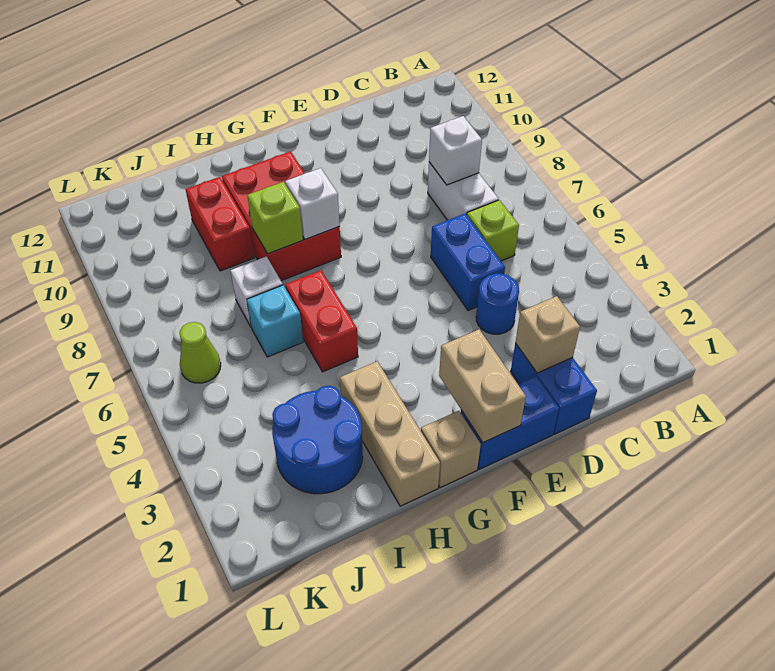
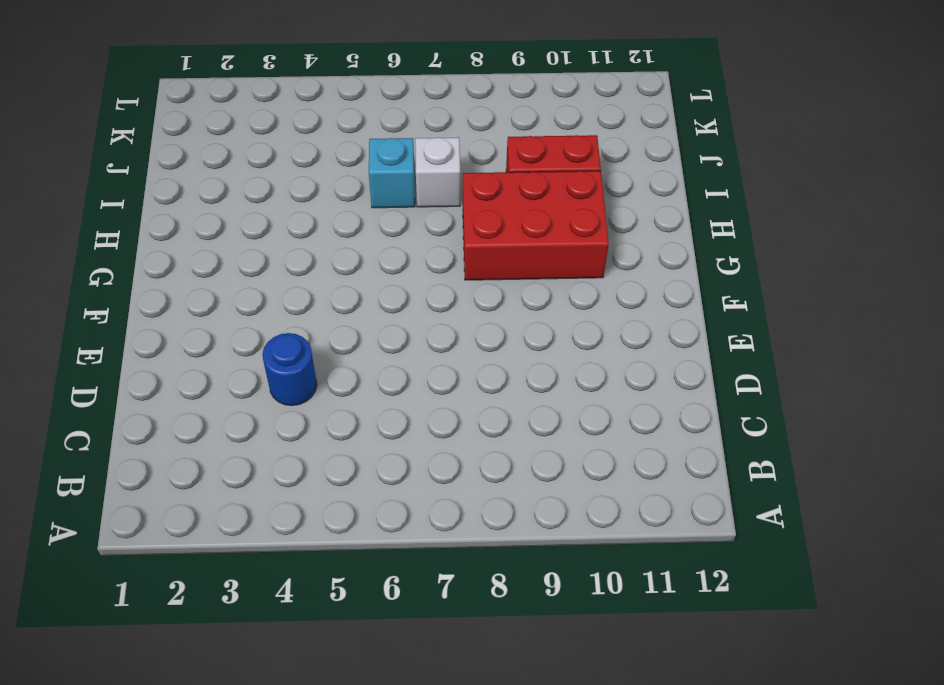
none -> lime brick C6 level 1
none -> white brick C7:C8 level 1
none -> blue brick D1:D2 level 1

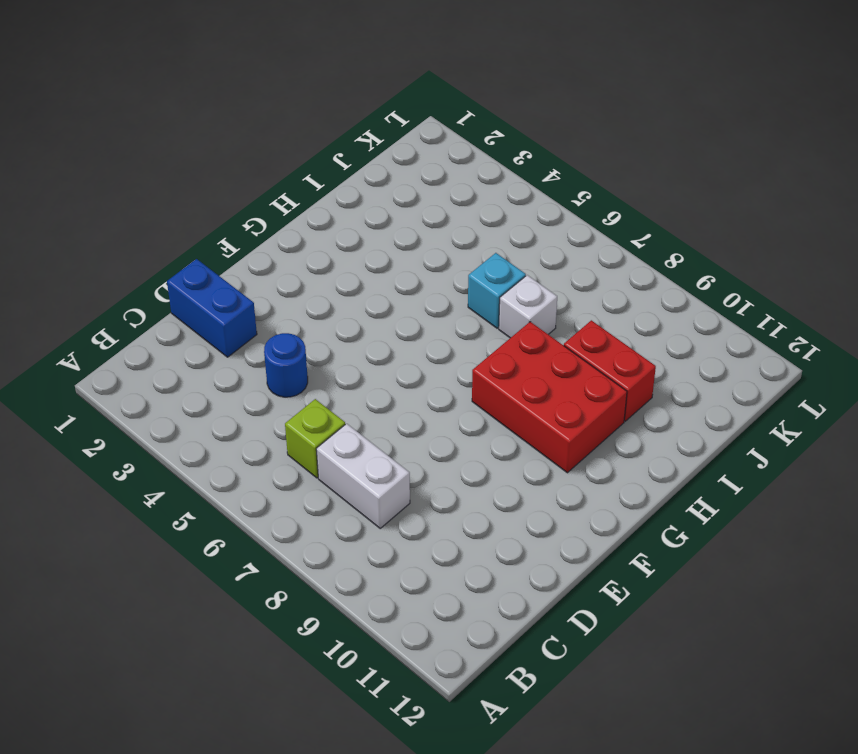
none -> blue brick D5:D6 level 1
none -> blue brick E1:F1 level 1
none -> tan brick G1 level 1

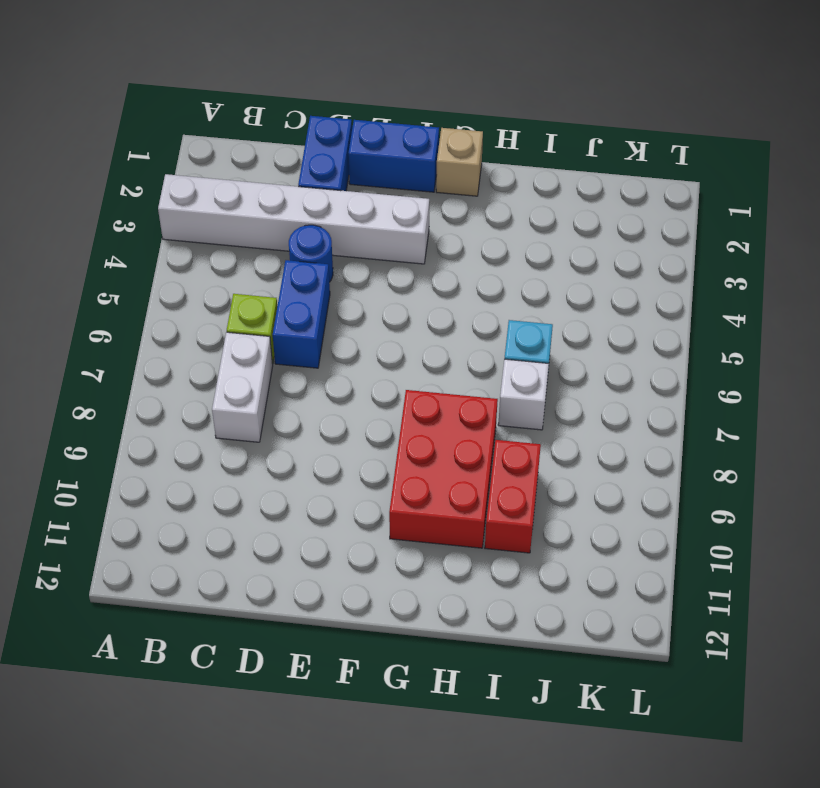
white brick A3:F3 level 1 -> none
none -> tan brick H1:H3 level 1
none -> red brick H5:H6 level 1
none -> blue round brick I2:J3 level 1

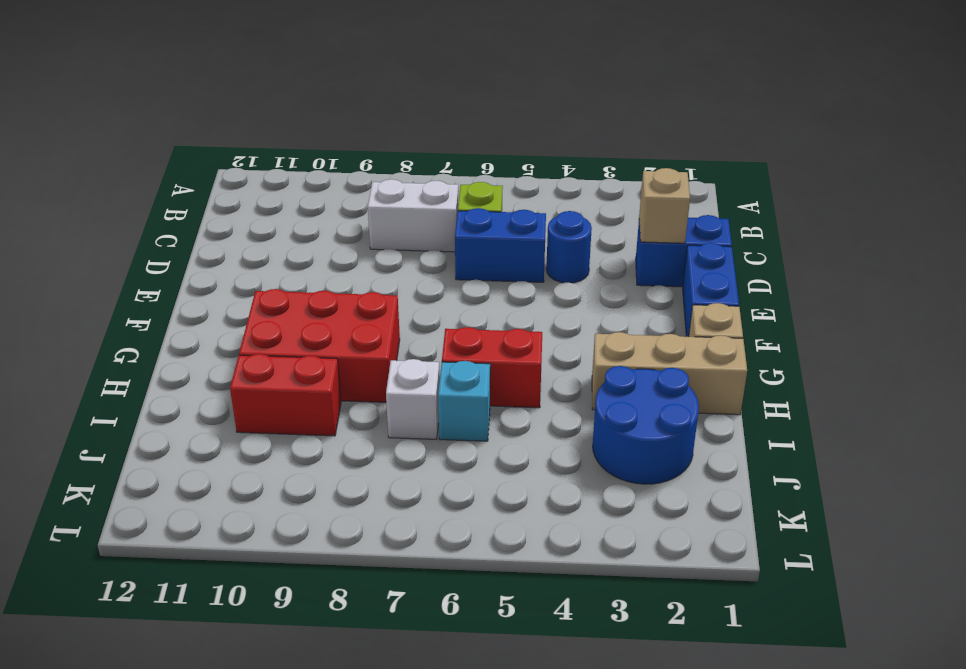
none -> lime cone K6 level 1
none -> white brick C8 level 2
none -> tan brick F1:F2 level 2

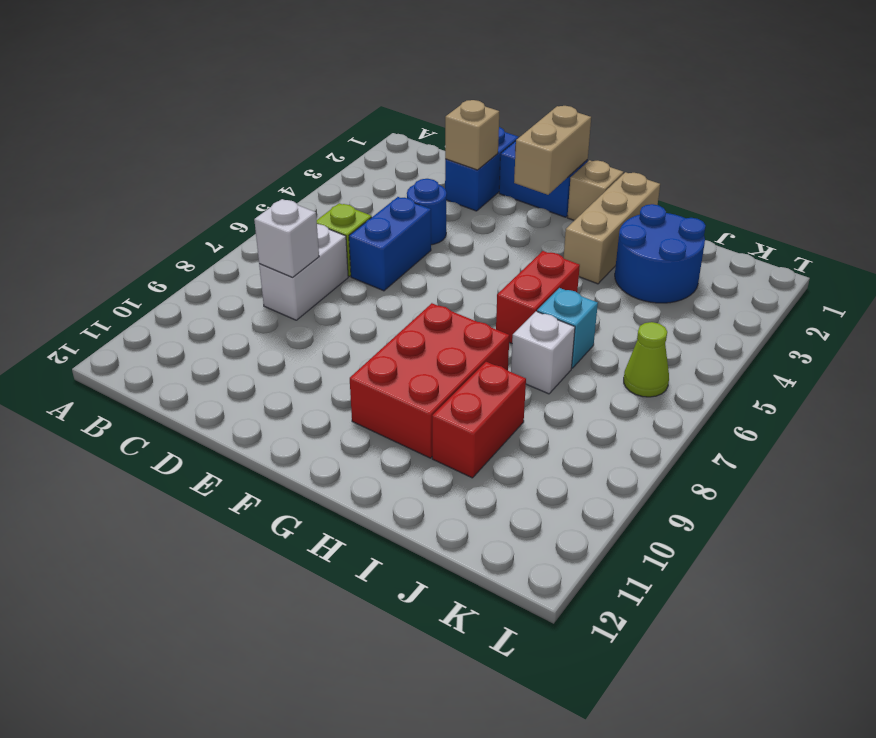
none -> white brick G8 level 2
none -> lime brick H8 level 2

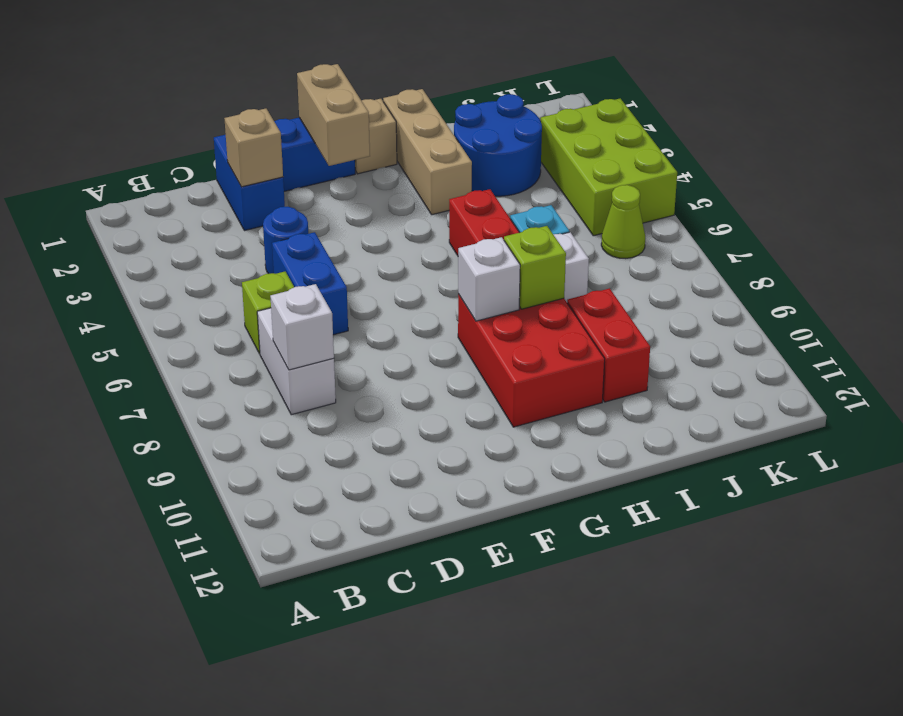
lime brick K3:L5 level 1 -> none

